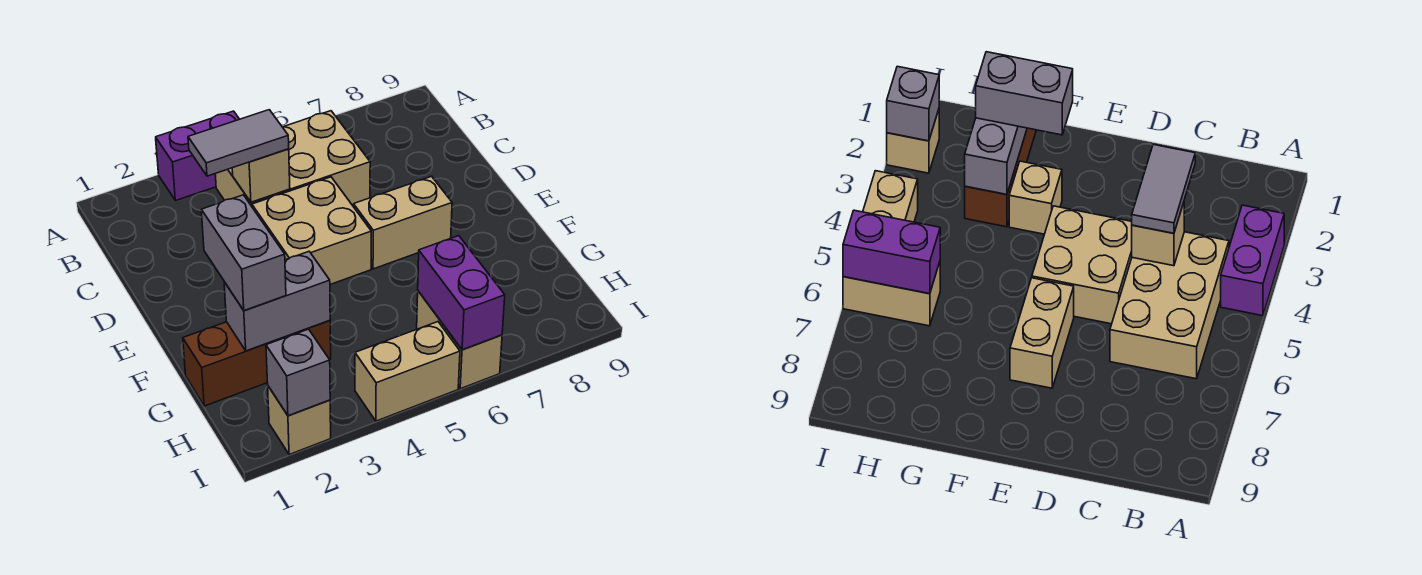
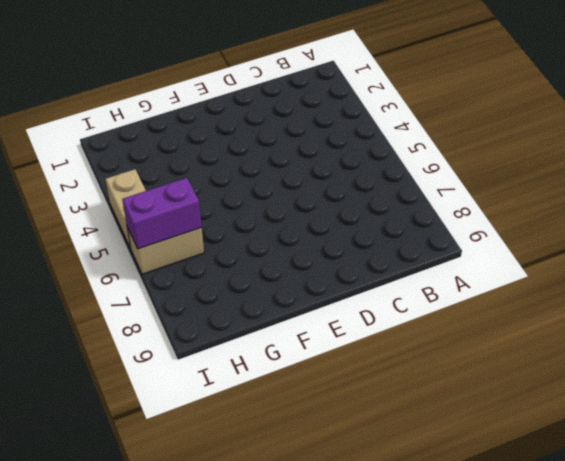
none -> purple brick A3:A4 level 1
none -> tan brick B4:C6 level 1
none -> tan brick D4:E5 level 1

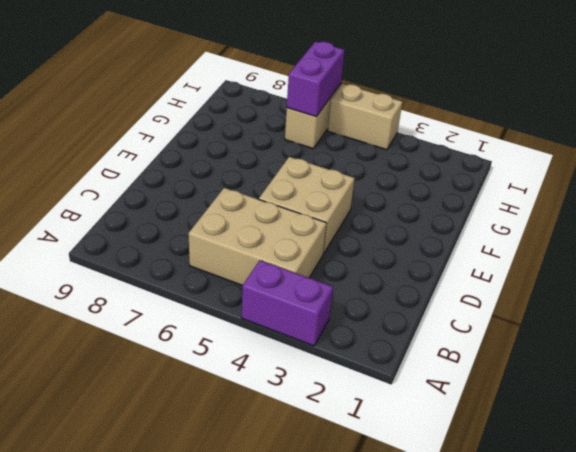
none -> tan brick E6:E7 level 1
none -> tan brick F3 level 1
none -> brown brick G1:G3 level 1

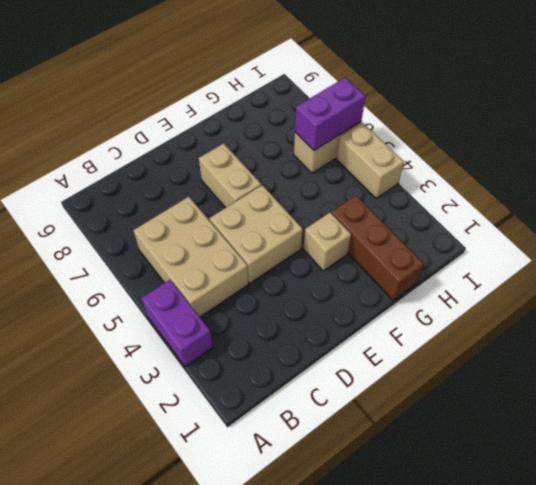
none -> tan brick I2 level 1
none -> tan brick C4 level 2
none -> grey brick G2:G3 level 2

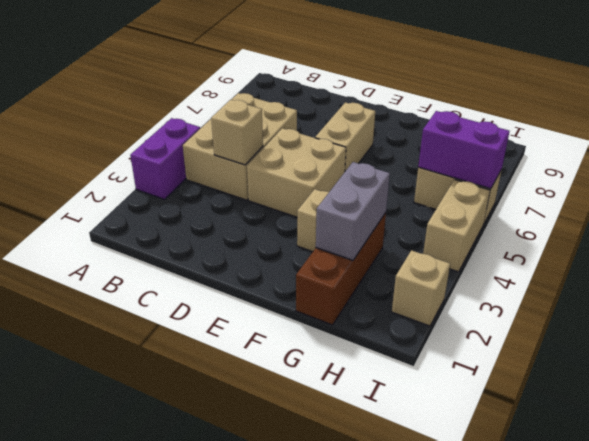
none -> grey brick I2 level 2
none -> grey tile C3:C4 level 3
none -> grey brick F2:G2 level 3

